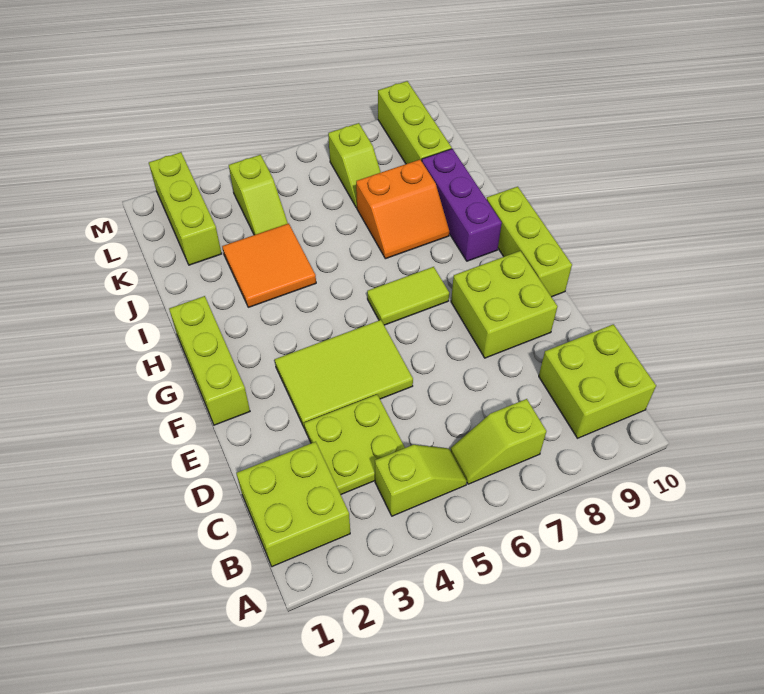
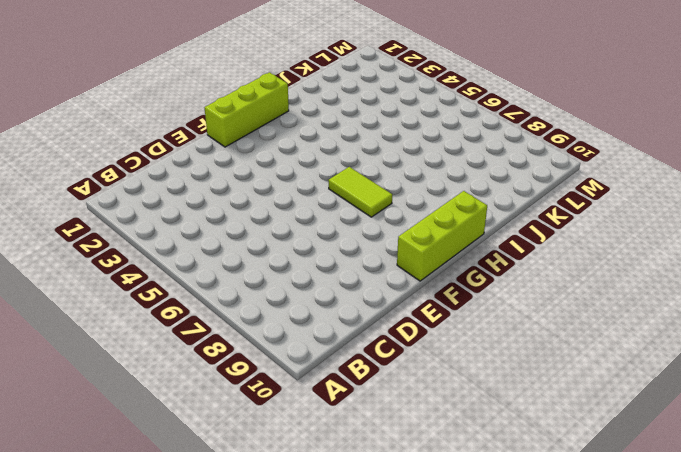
none -> lime brick B1:C2 level 1
none -> lime slope B4:B5 level 1 top 4
none -> lime slope B6:B7 level 1 top 7

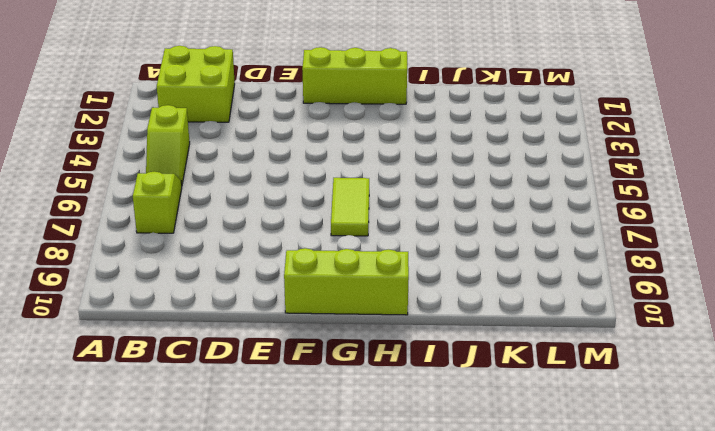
none -> lime brick B9:C10 level 1
none -> lime plate C3:D4 level 1
none -> lime tile E3:F5 level 1

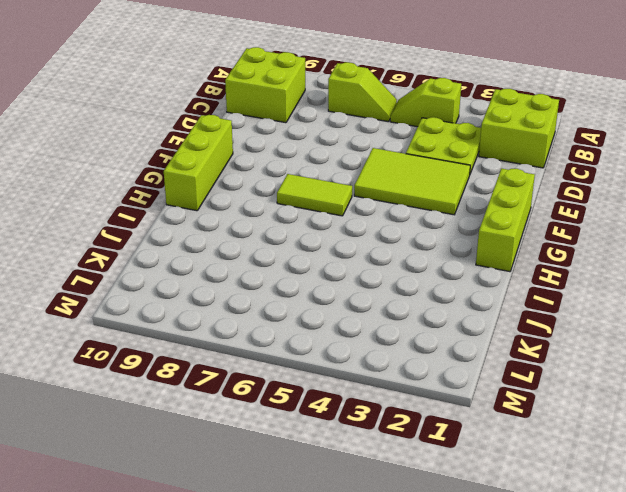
none -> lime brick E8:F9 level 1
none -> purple brick H9:J9 level 1
none -> orange tile I3:J4 level 1

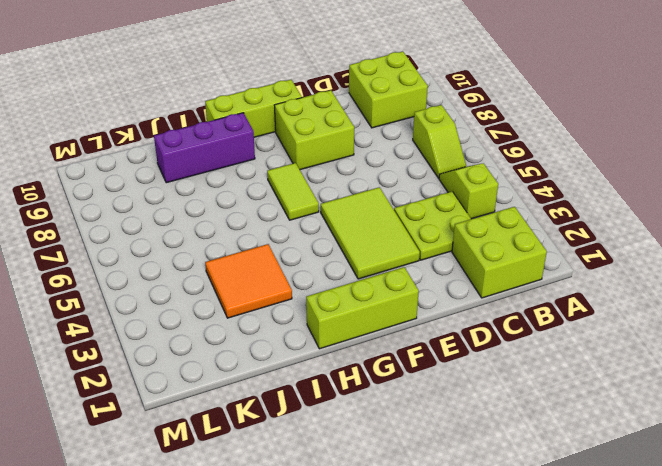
none -> orange slope I7:J8 level 1 top J
none -> lime brick K2:M2 level 1
none -> lime slope K4:L4 level 1 top L

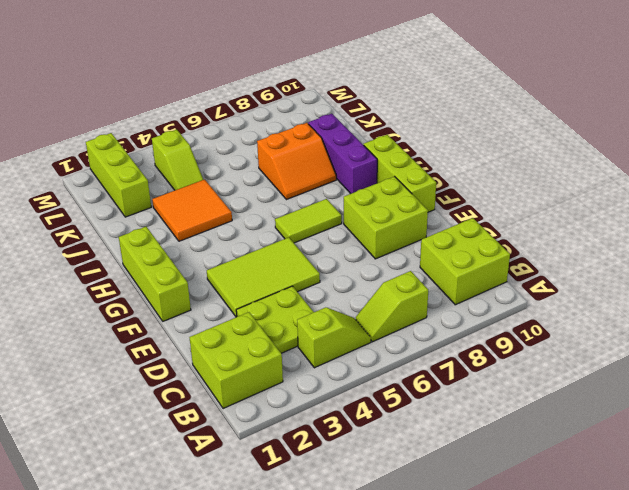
none -> lime slope K7:L7 level 1 top L
none -> lime brick K9:M9 level 1

